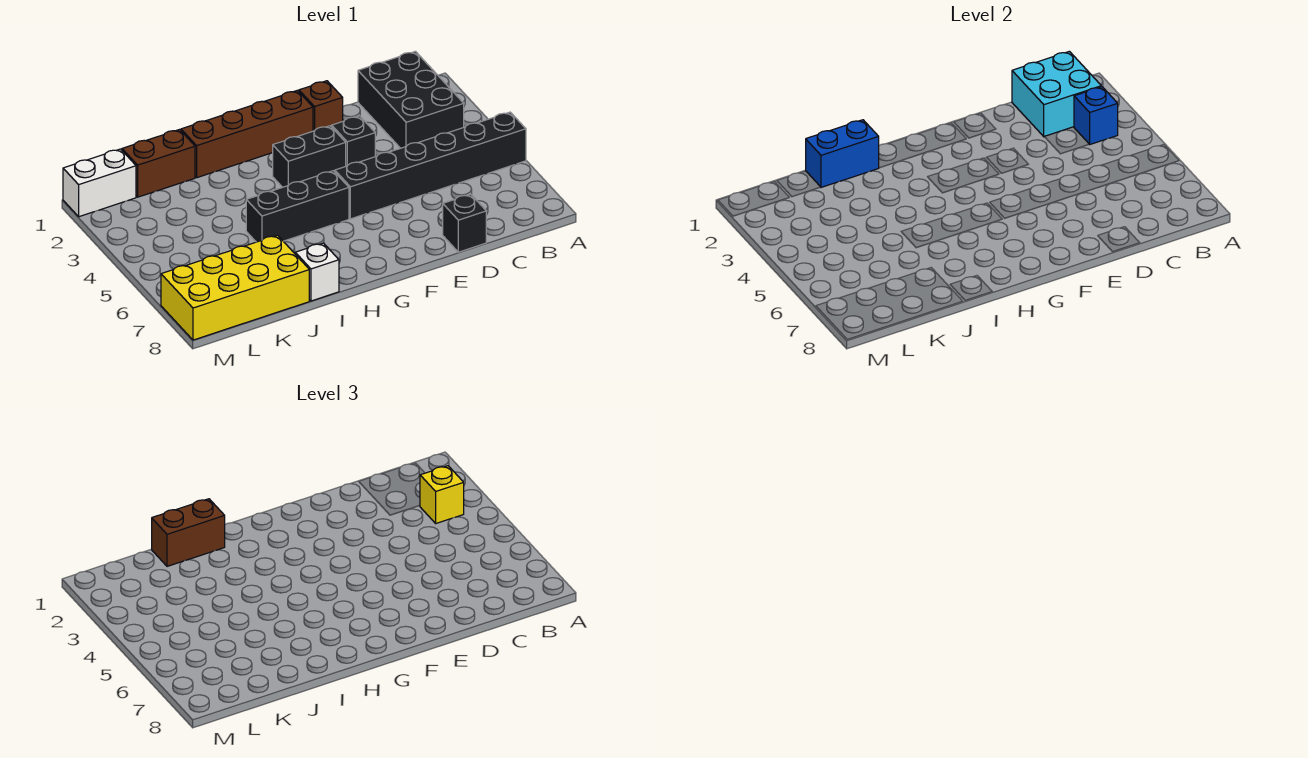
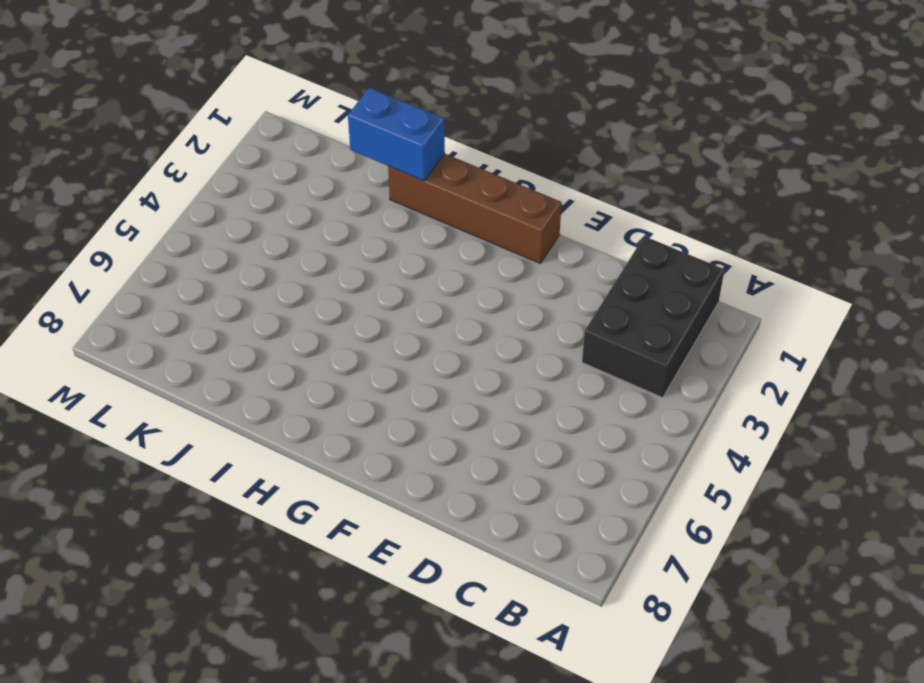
none -> black brick A5:F5 level 1
none -> black brick D8 level 1
none -> brown brick E1 level 1

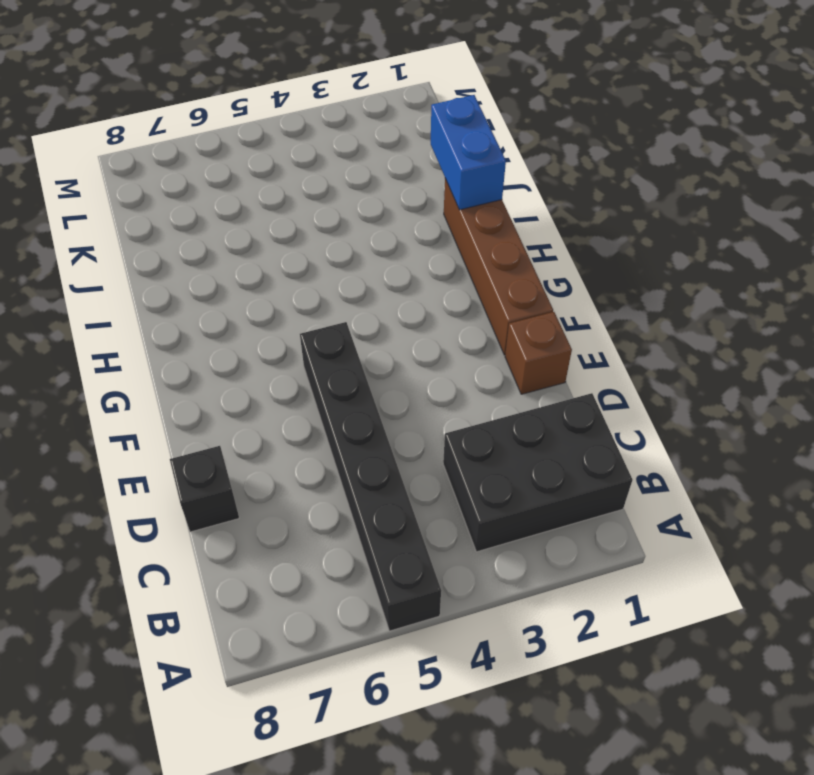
none -> black brick E3 level 1
none -> black brick F3:G3 level 1
none -> black brick G5:I5 level 1

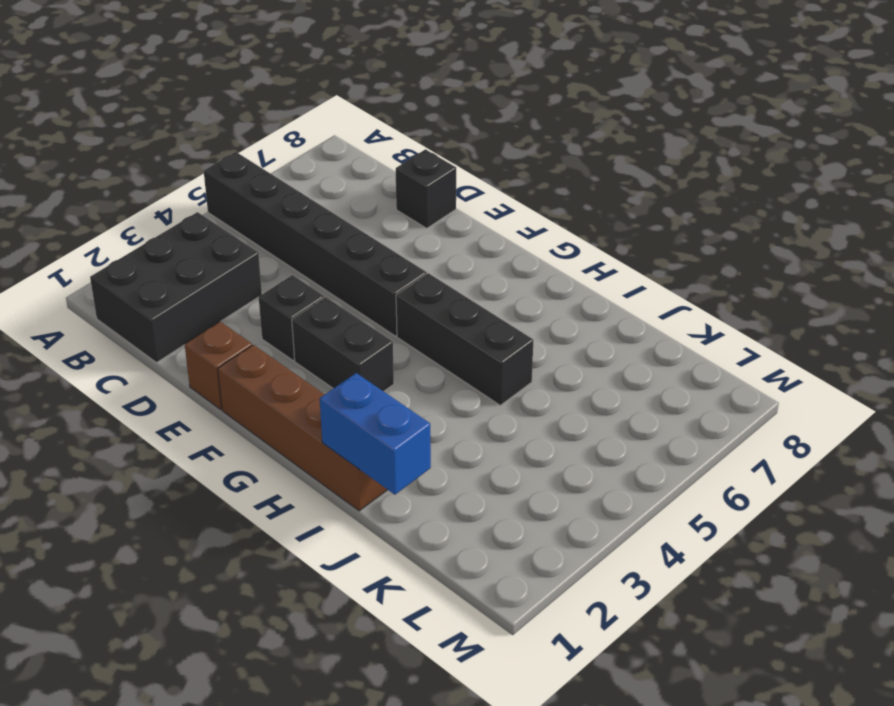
none -> white brick I8 level 1
none -> brown brick J1:K1 level 1
none -> yellow brick J7:M8 level 1

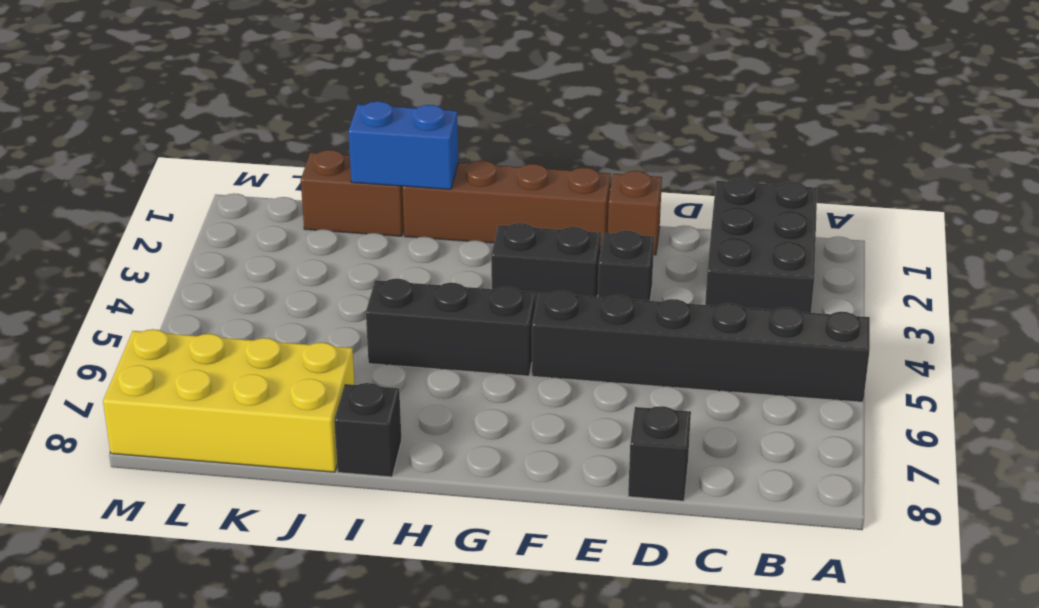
black brick I8 level 1 -> white brick I8 level 1
none -> white brick L1:M1 level 1
none -> cyan brick B1:C2 level 2
none -> blue brick B3 level 2

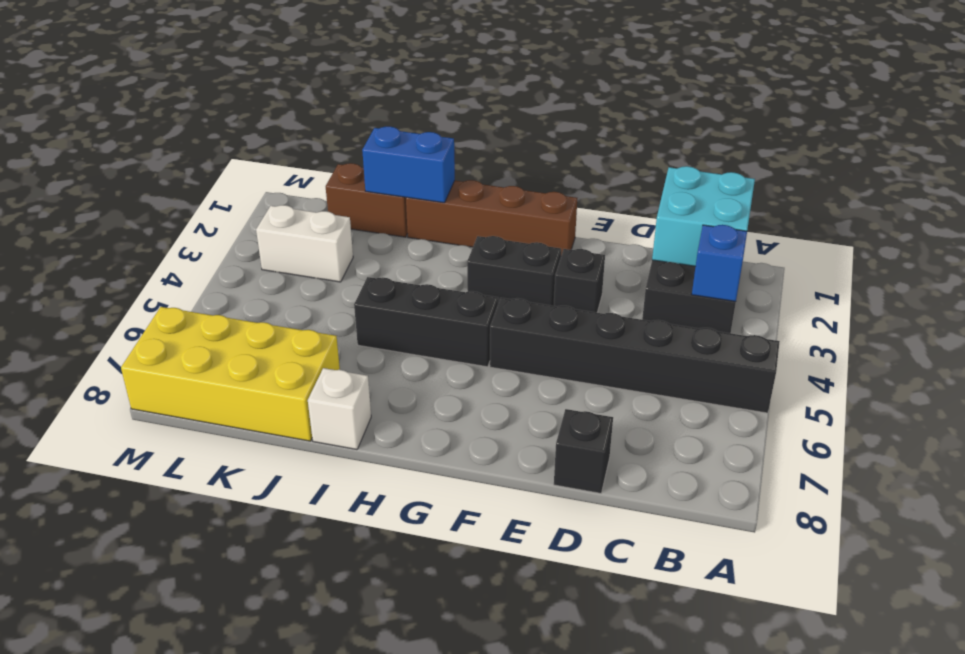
white brick K3:L3 level 1 -> white brick L1:M1 level 1
none -> brown brick E1 level 1
none -> yellow brick B3 level 3
none -> brown brick I1:J1 level 3

